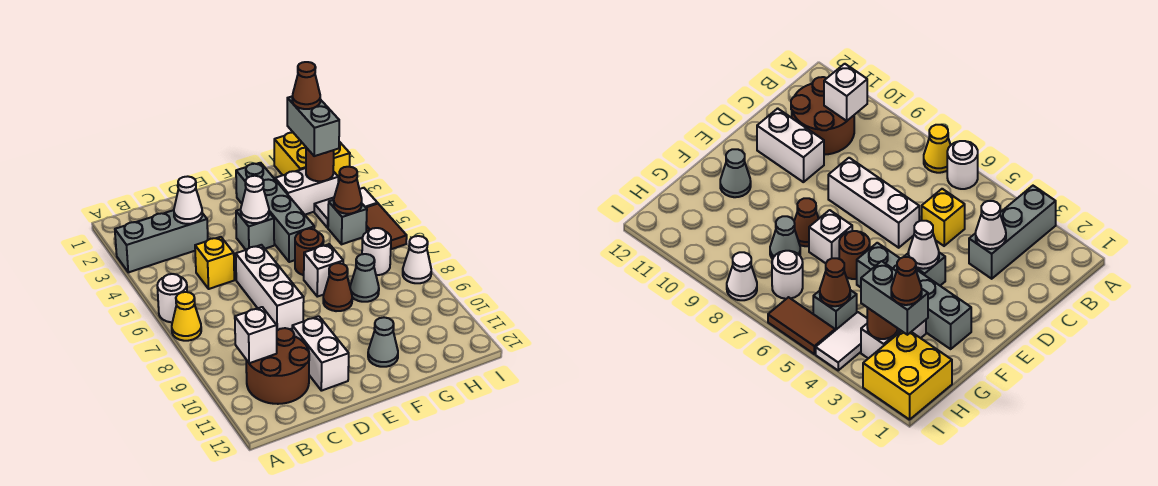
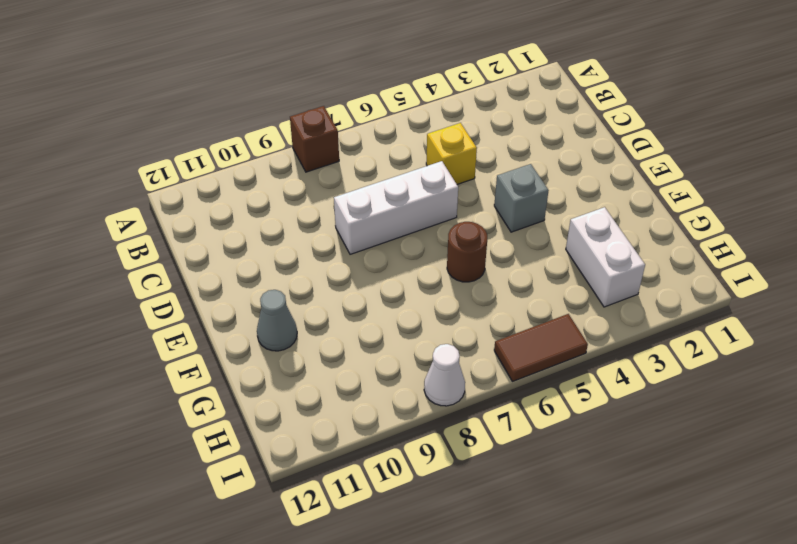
brown brick A8 level 1 -> none
none -> grey brick A3:C3 level 1
none -> white round brick A6 level 1
none -> yellow cone A7 level 1

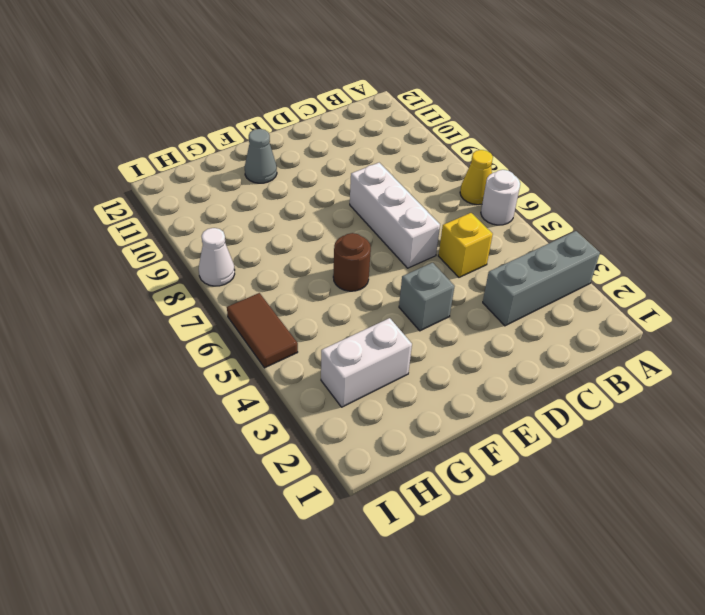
none -> brown round brick B10:C11 level 1
none -> white brick D10:D11 level 1
none -> grey brick F2:F5 level 1

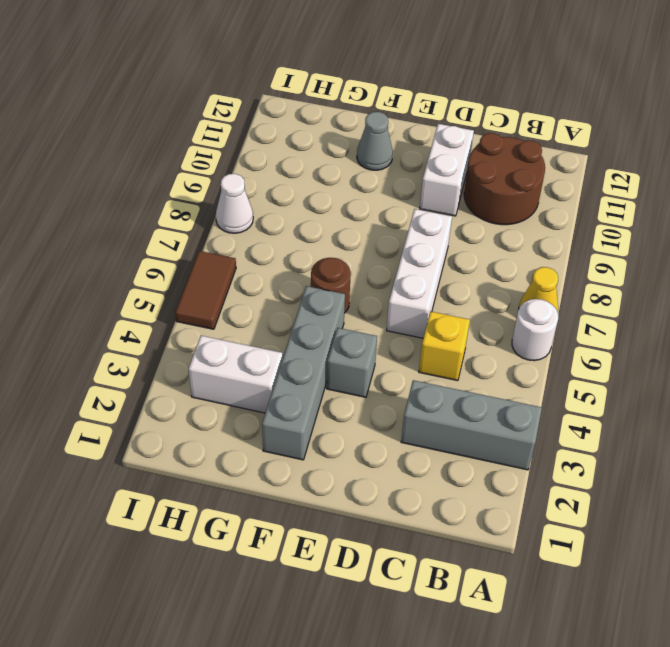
none -> white brick F7 level 1
none -> brown cone F8 level 1
none -> grey cone G8 level 1

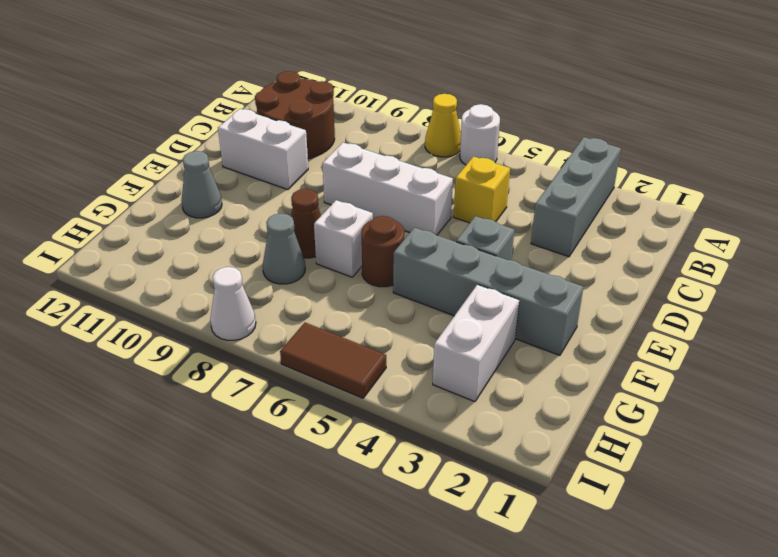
none -> yellow brick H1:I2 level 1
none -> white tile H4:I4 level 1
none -> grey brick H5 level 1

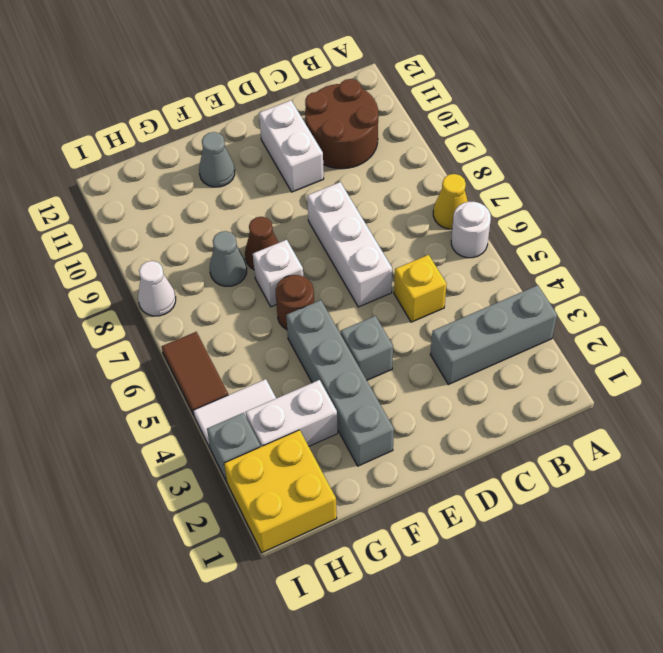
grey brick I3 level 1 -> grey brick H5 level 1
none -> white round brick H7 level 1
none -> white brick B10 level 2
none -> white cone C3 level 2

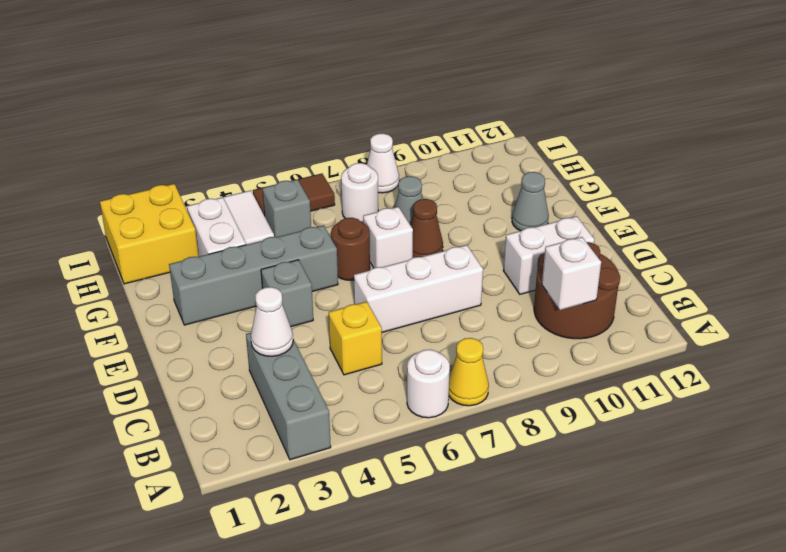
none -> white cone E4 level 2
none -> brown round brick H3 level 2
none -> brown cone H5 level 2

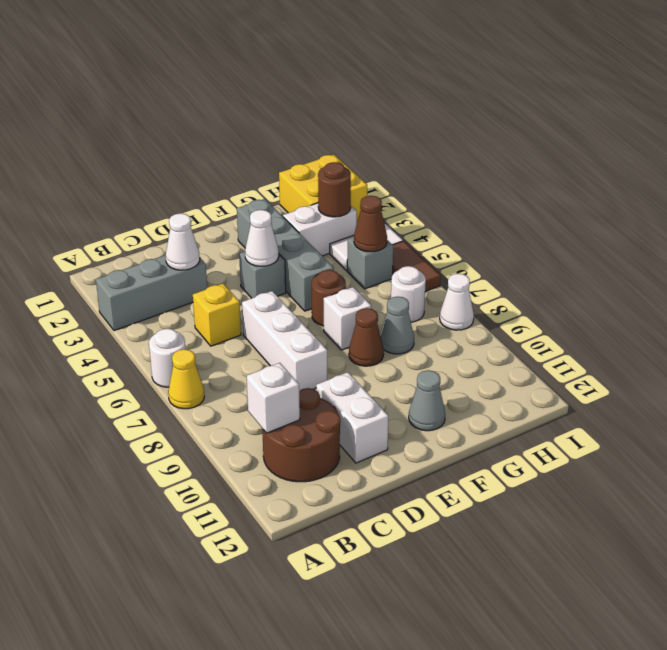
none -> grey brick H2:H3 level 3
none -> brown cone H2 level 4

